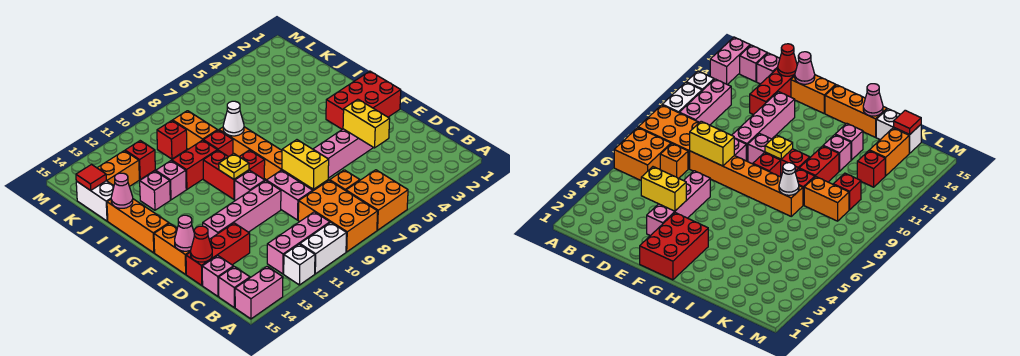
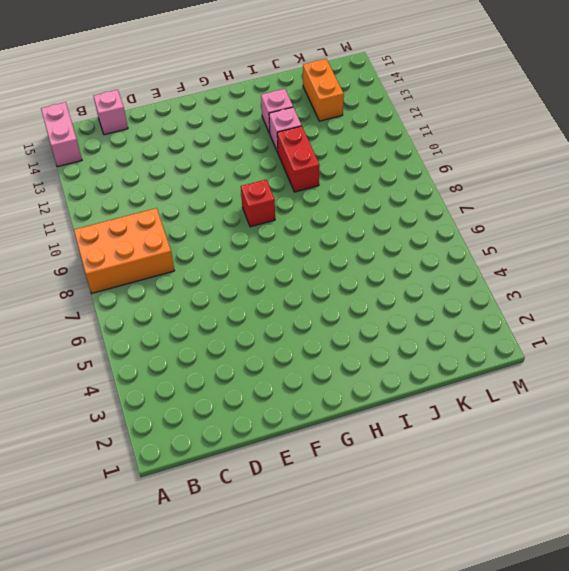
none -> orange brick A6:B7 level 1
none -> white brick A10:A11 level 1
none -> white brick A12 level 1
none -> pink brick B10:B12 level 1

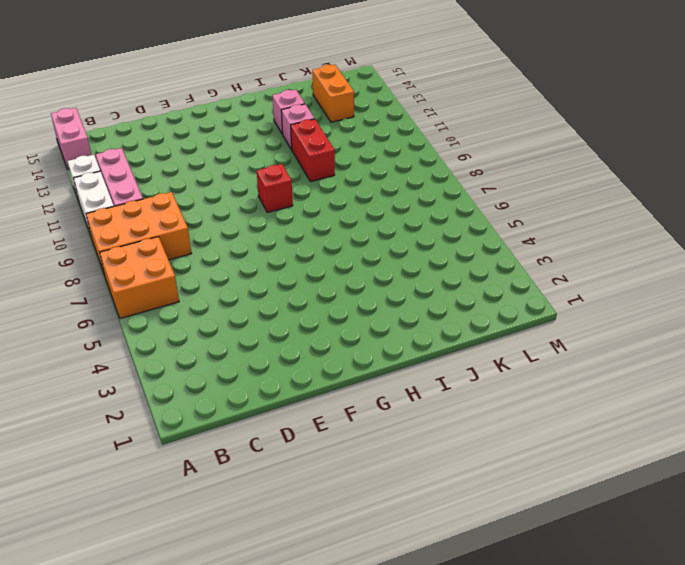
none -> pink brick B15 level 1
none -> orange brick C7 level 1
none -> pink brick C15 level 1
none -> orange brick D8:I8 level 1

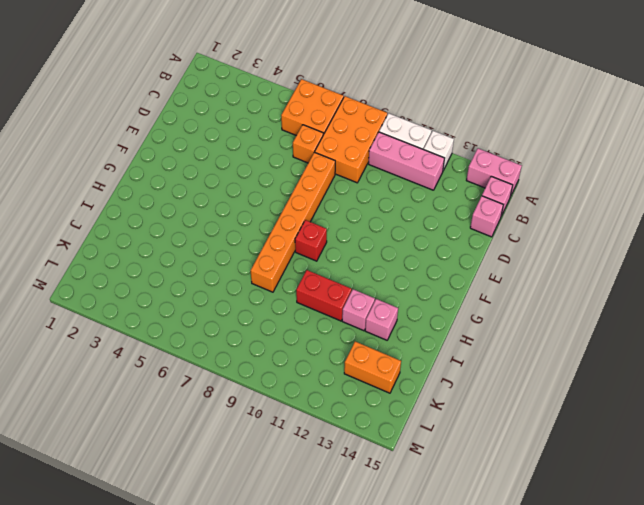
none -> pink brick D9:E9 level 1
none -> red brick D13:D15 level 1
none -> pink brick E3:E6 level 1
none -> pink brick E10:E13 level 1

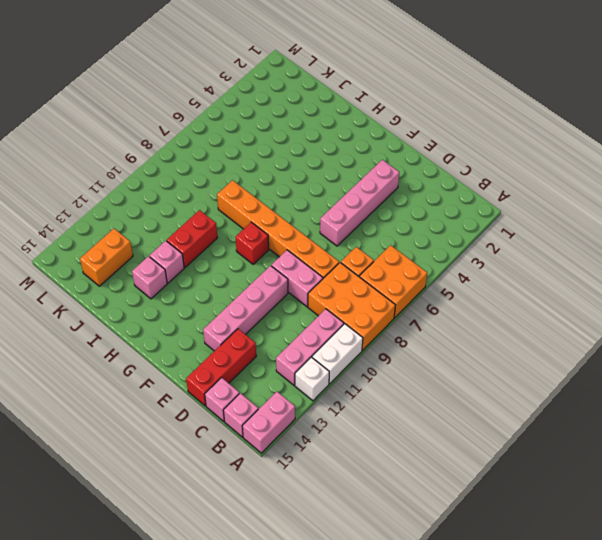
none -> orange brick E15:F15 level 1
none -> red brick F1:G3 level 1
none -> pink brick F10 level 1
none -> red brick G10:H10 level 1

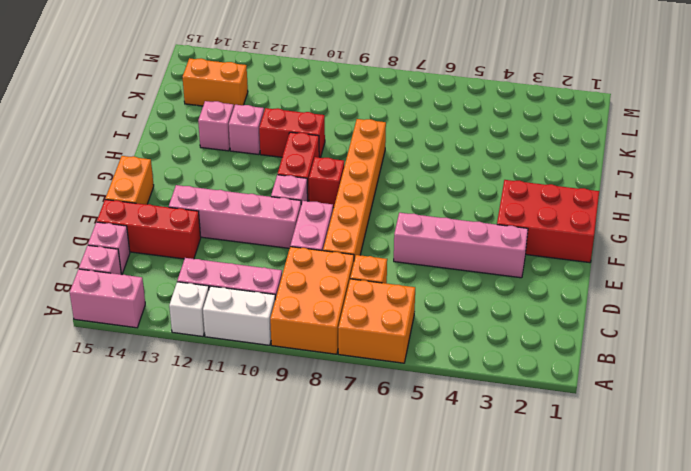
none -> orange brick G15:I15 level 1
none -> red brick I9 level 1
none -> orange brick J9:K9 level 1
none -> white brick J15:K15 level 1

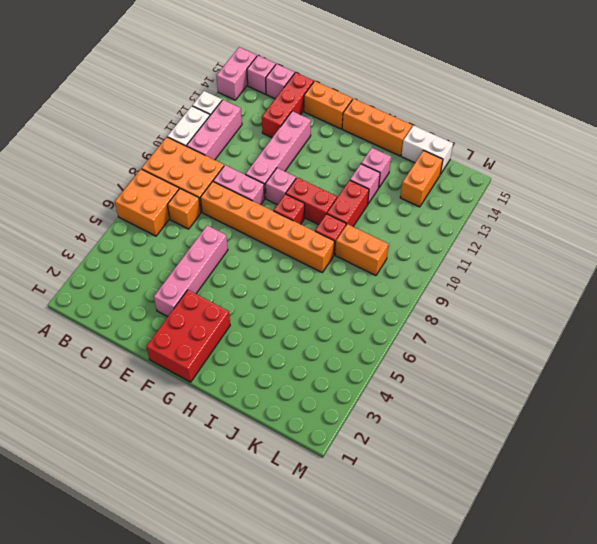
none -> red brick K10 level 1
none -> red brick K12 level 1
none -> yellow brick D4:E4 level 2
none -> yellow brick D8:E8 level 2

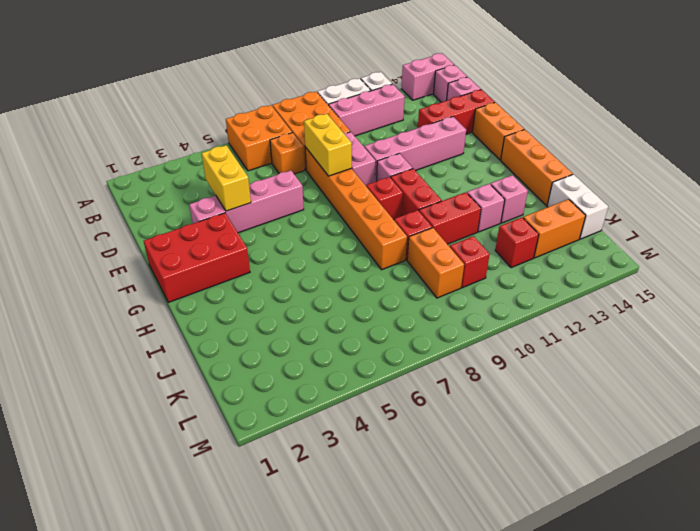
none -> red cone D15 level 2
none -> pink cone E15 level 2
none -> yellow plate G10 level 2
none -> white cone I8 level 2

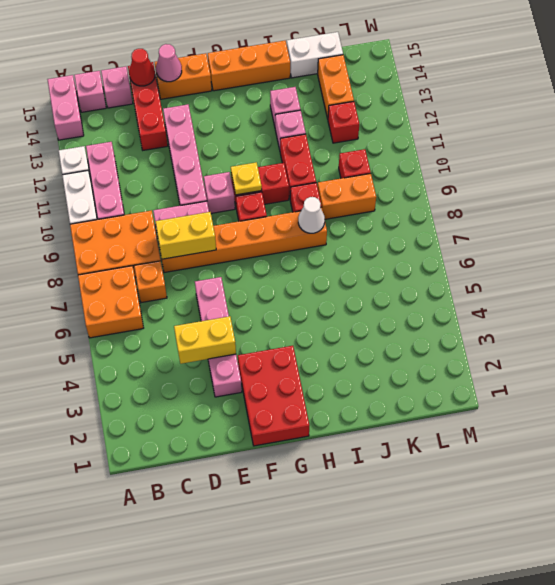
none -> pink cone I15 level 2
none -> red tile K15 level 2

